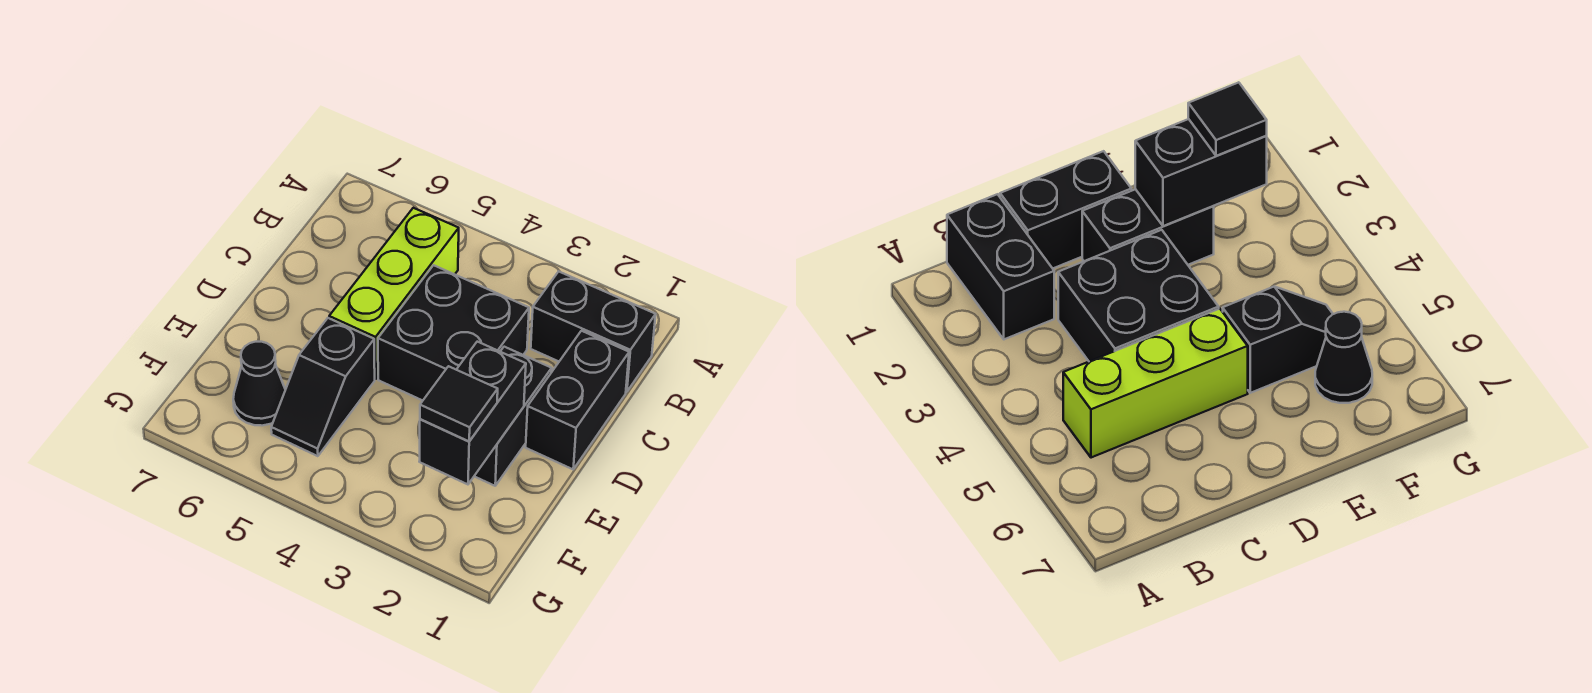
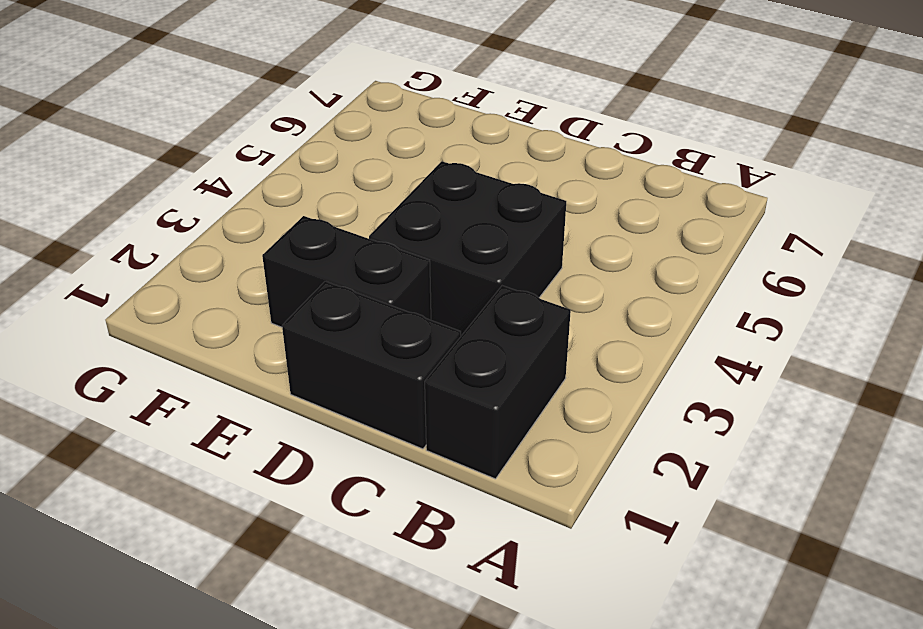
none -> lime brick B5:D5 level 1
none -> black slope E5:F5 level 1 top E

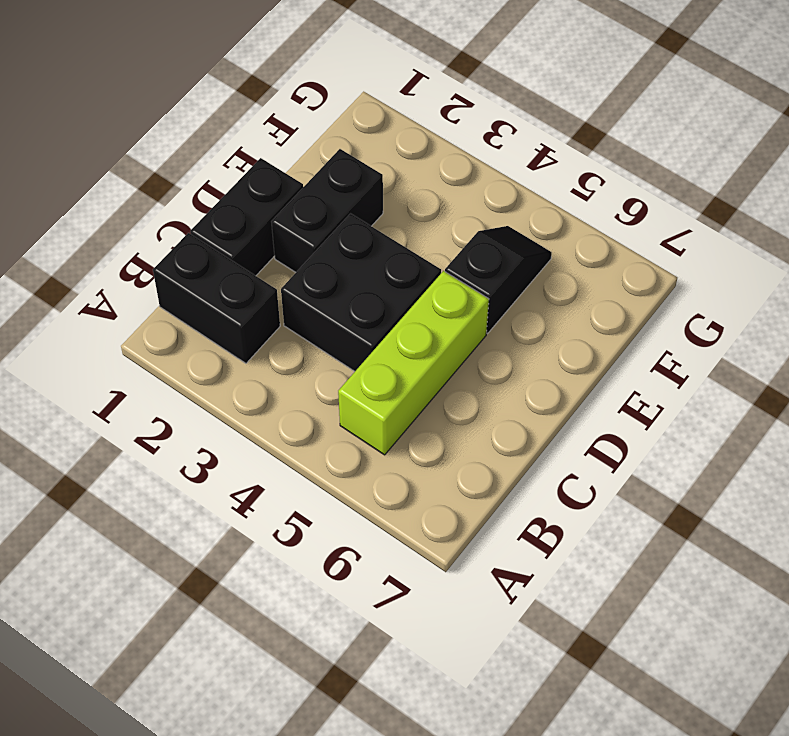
none -> black cone F6 level 1
none -> black brick E2:F2 level 2

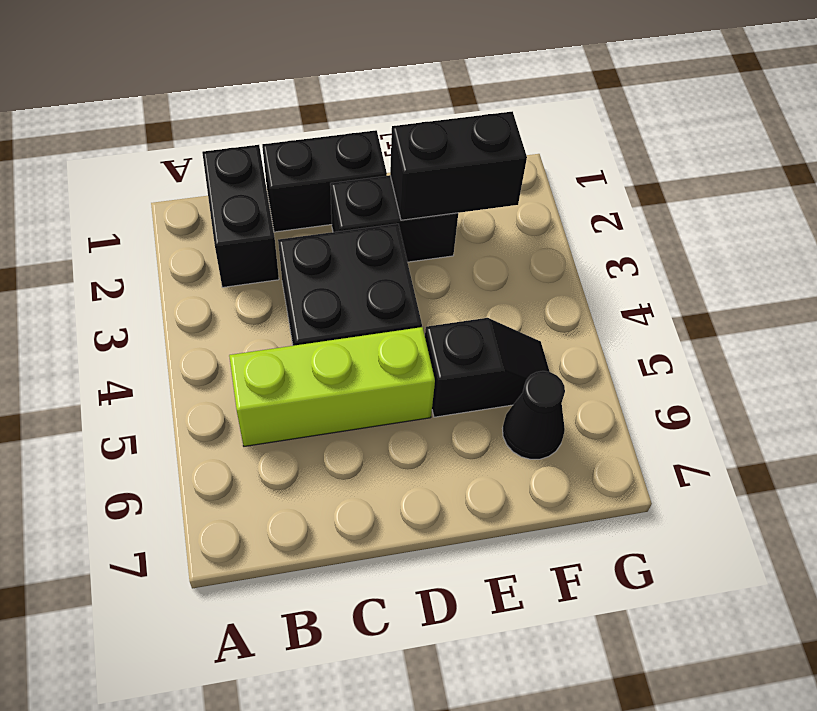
none -> black tile F2 level 3

